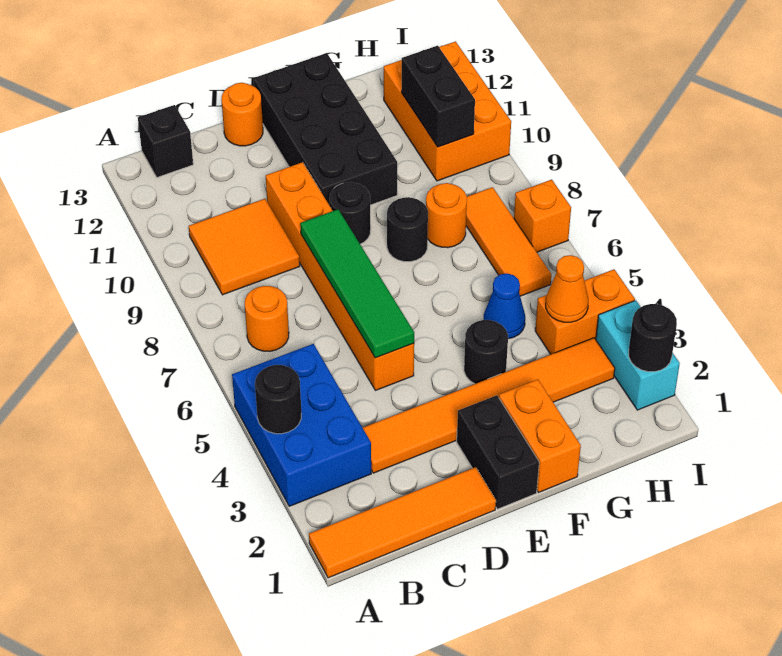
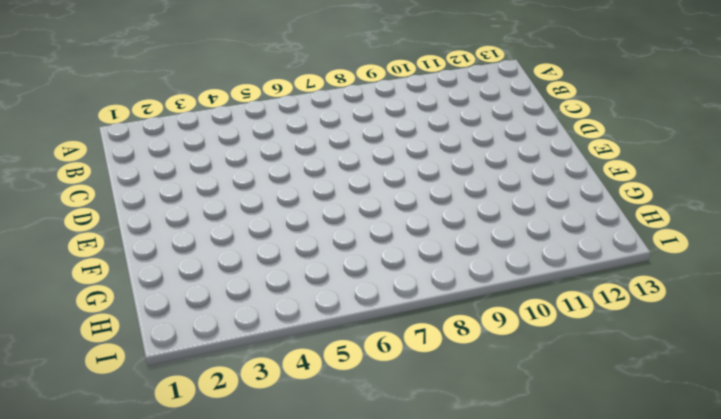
none -> orange tile A1:D1 level 1
none -> blue brick A3:B5 level 1
none -> orange round brick B7 level 1

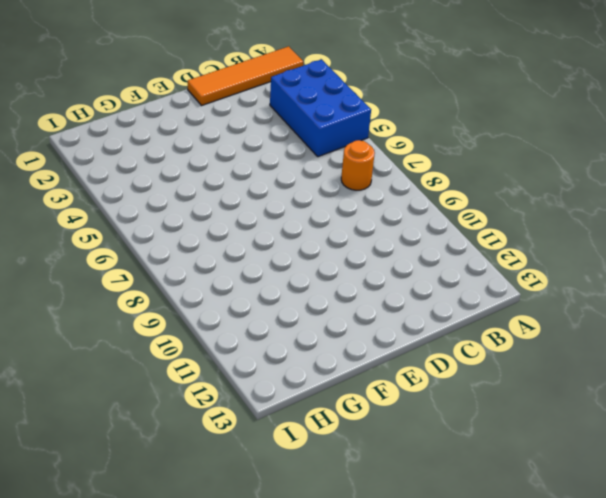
none -> orange tile B9:C10 level 1
none -> black brick B13 level 1
none -> orange tile C3:H3 level 1

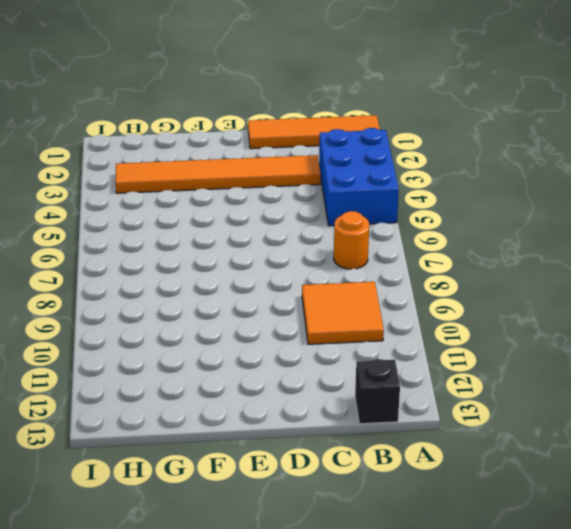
none -> orange brick D5:D10 level 1
none -> orange round brick D13 level 1
none -> black brick E1:E2 level 1

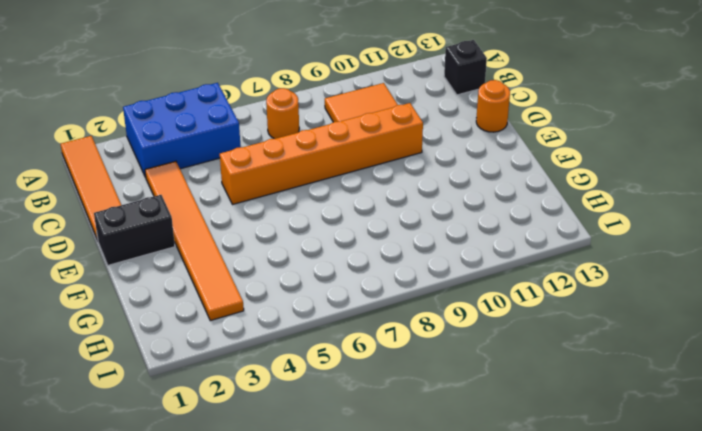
none -> black round brick E9 level 1
none -> black brick E10:F13 level 1
none -> orange brick F1:F2 level 1

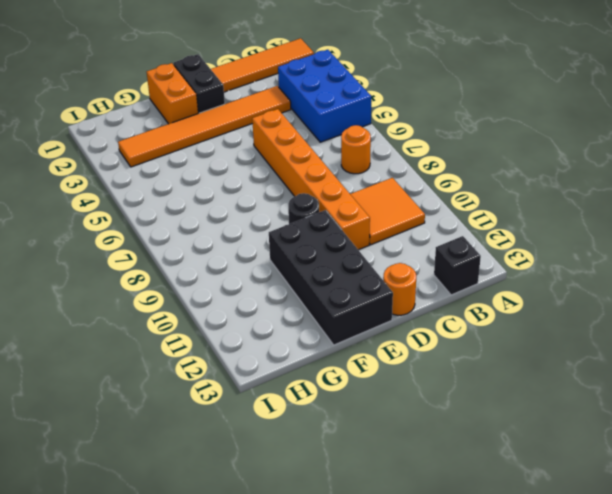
none -> black round brick F4 level 1
none -> black round brick F8 level 1
none -> blue cone G5 level 1

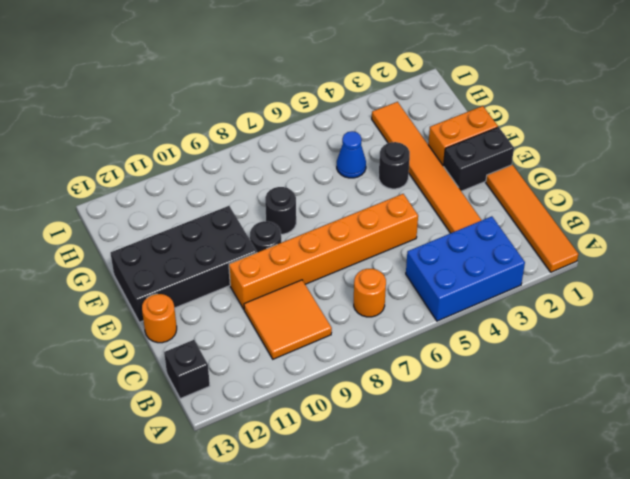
none -> orange round brick G8 level 1
none -> orange brick H4:I4 level 1
none -> orange tile H6:H8 level 1

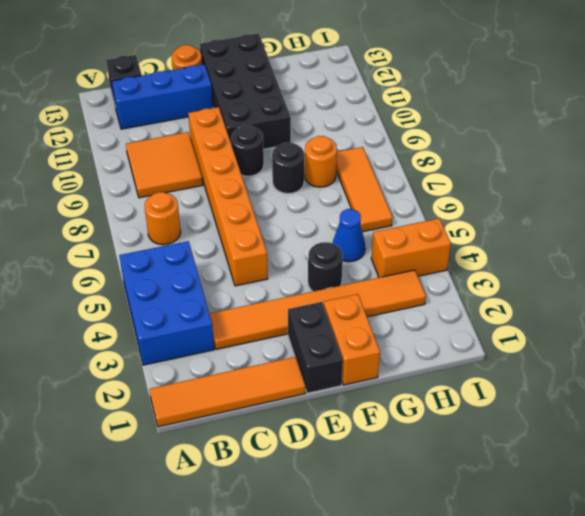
blue brick B12:D12 level 1 -> none
none -> orange brick H10:I12 level 1
none -> cyan brick I2:I3 level 1
none -> orange brick I7 level 1

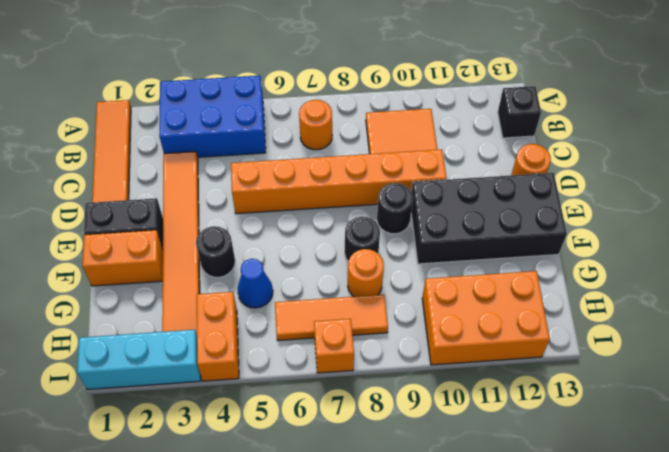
cyan brick I1:I3 level 1 -> cyan brick I2:I3 level 1
none -> black round brick A4 level 2
none -> green tile D5:D8 level 2
none -> orange cone H4 level 2

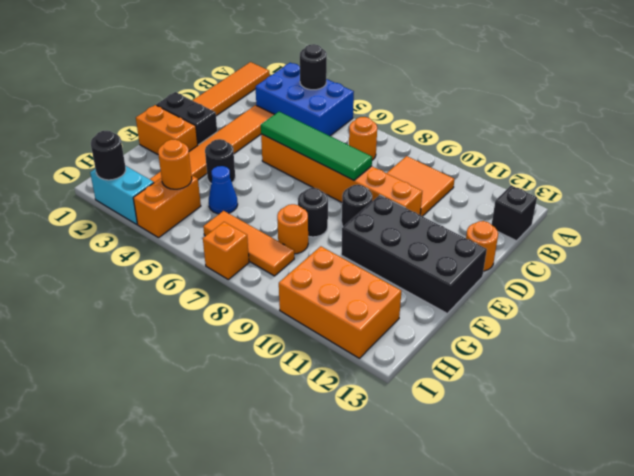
orange round brick H4 level 2 -> orange cone H4 level 2
none -> black brick H10:H11 level 2

